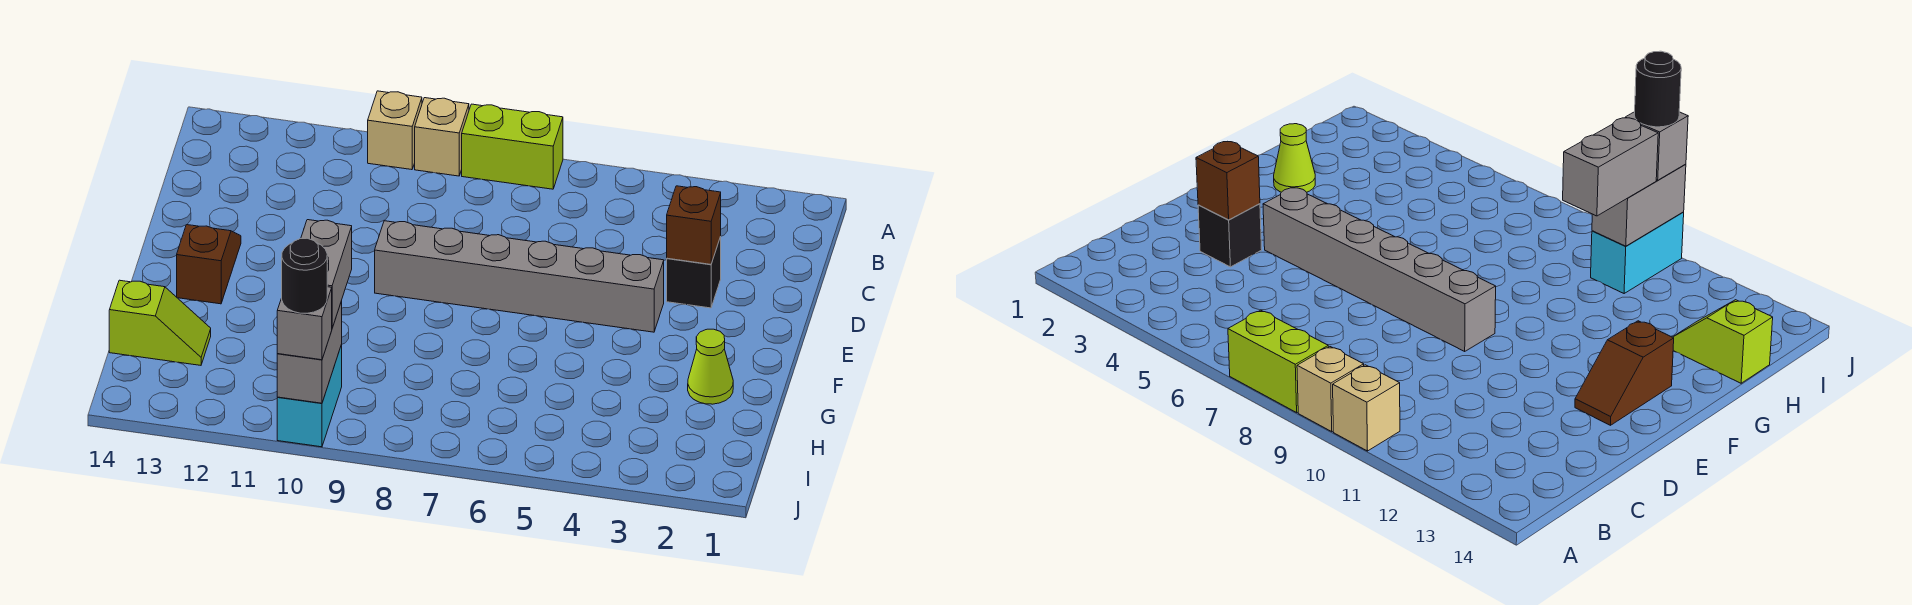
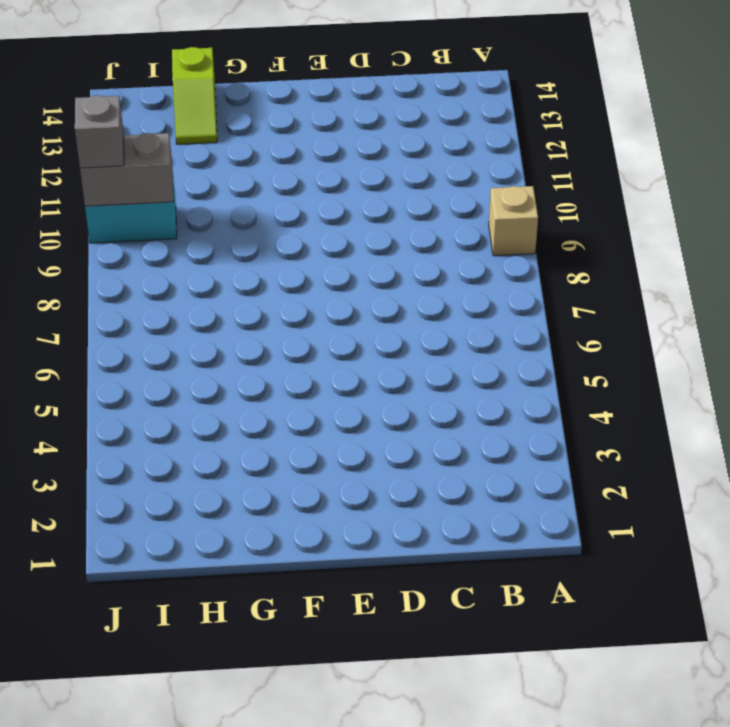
none -> lime brick A7:A8 level 1
none -> tan brick A10 level 1
none -> black brick D3 level 1

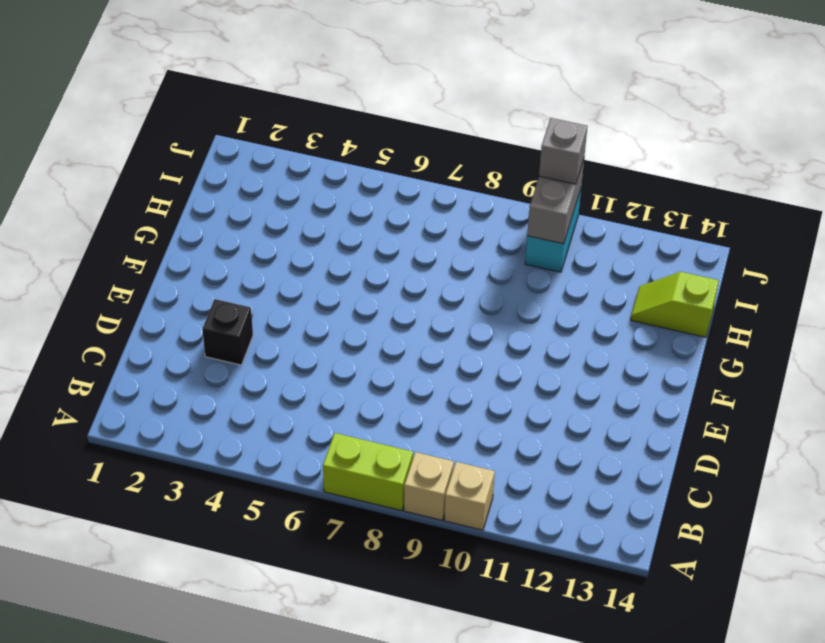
none -> grey brick E4:E9 level 1
none -> brown slope E13:F13 level 1 top F
none -> lime cone G2 level 1

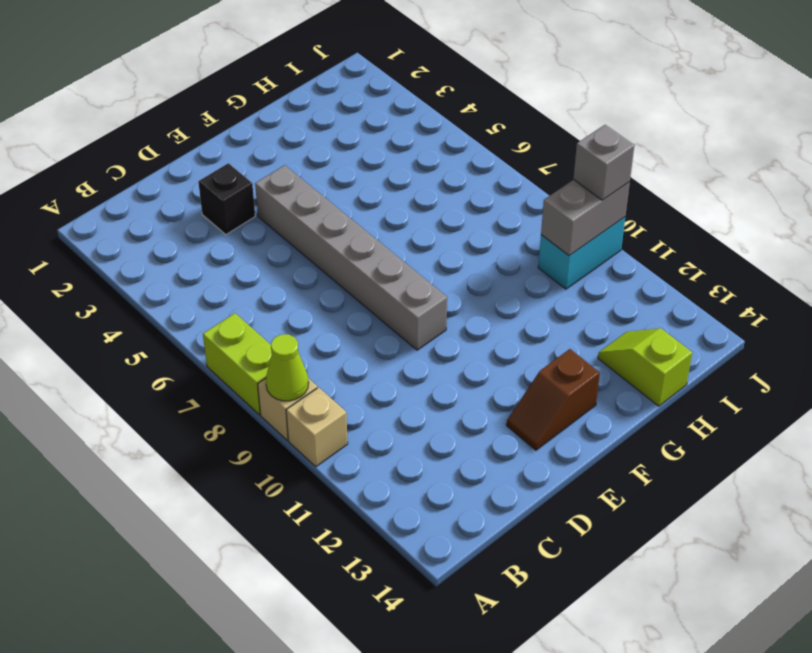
lime cone A9 level 2 -> lime cone G2 level 1
none -> brown brick D3 level 2
none -> grey brick H10:I10 level 3
none -> black round brick J10 level 4

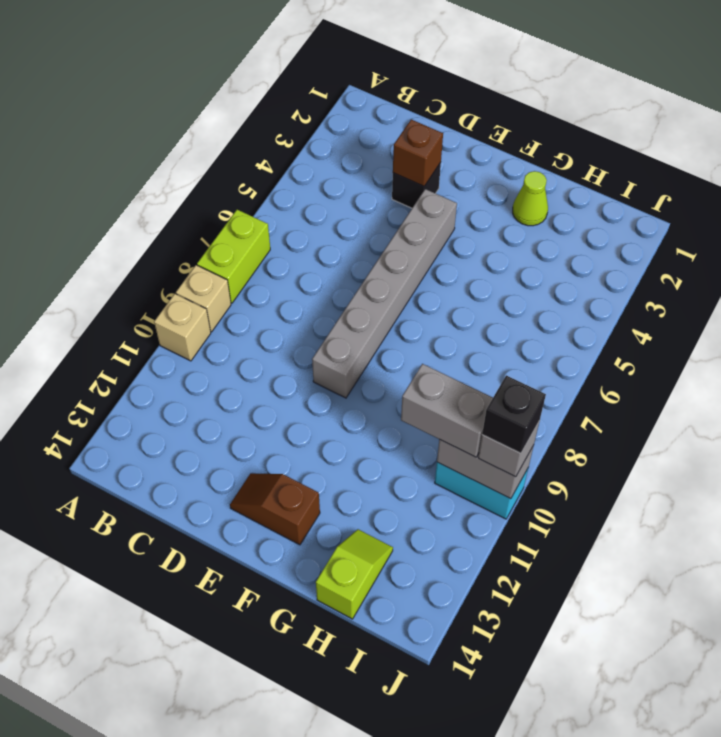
black brick J10 level 4 -> black round brick J10 level 4

